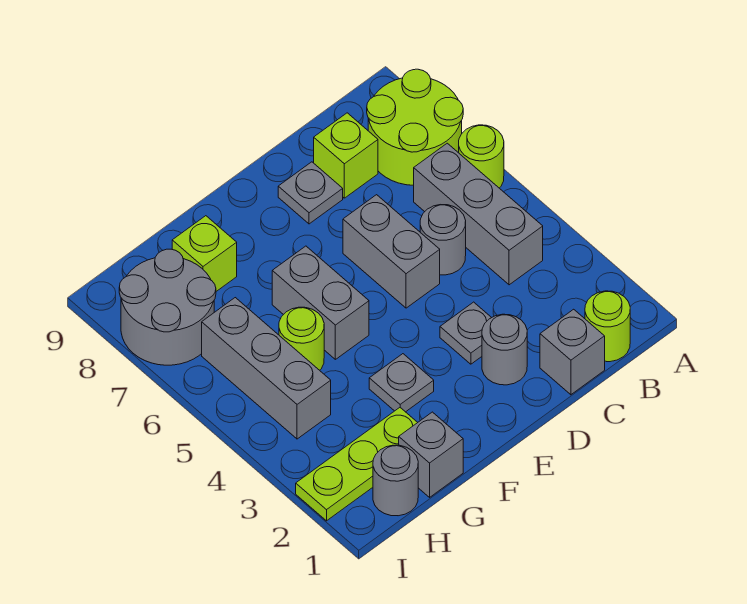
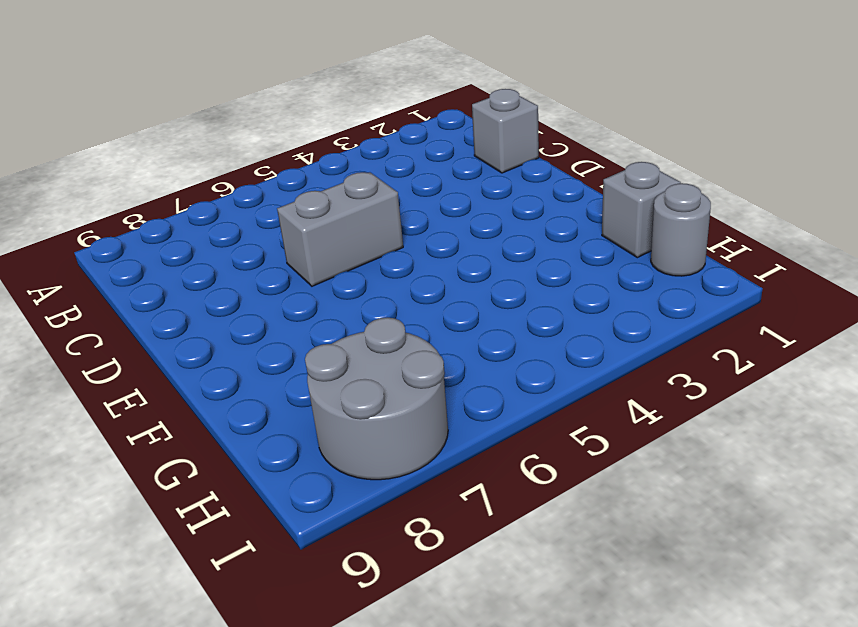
none -> lime round brick A6 level 1
none -> lime round brick A7:B8 level 1
none -> lime round brick B1 level 1

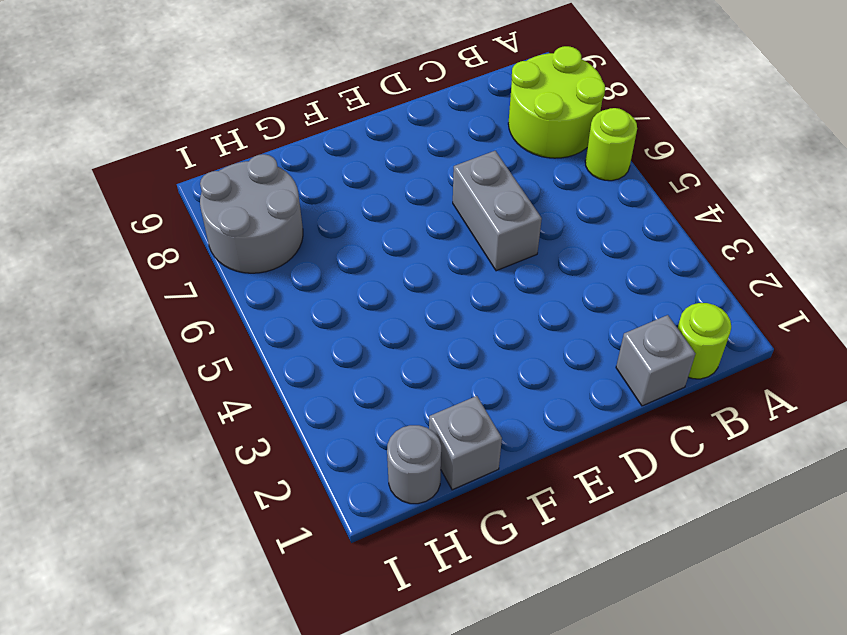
none -> grey brick B4:B6 level 1
none -> grey round brick C5 level 1
none -> lime brick C8 level 1

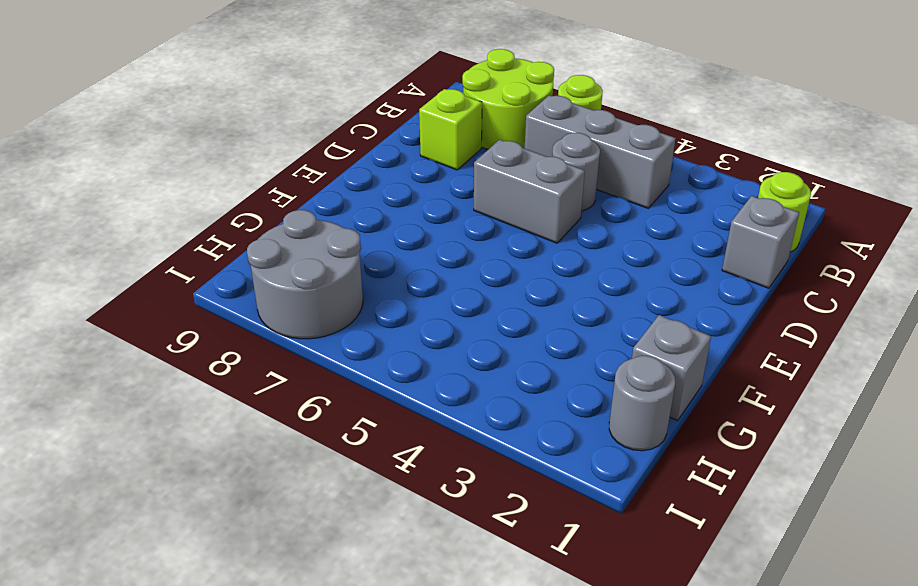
none -> grey round brick D2 level 1
none -> grey plate D3 level 1
none -> grey plate D8 level 1

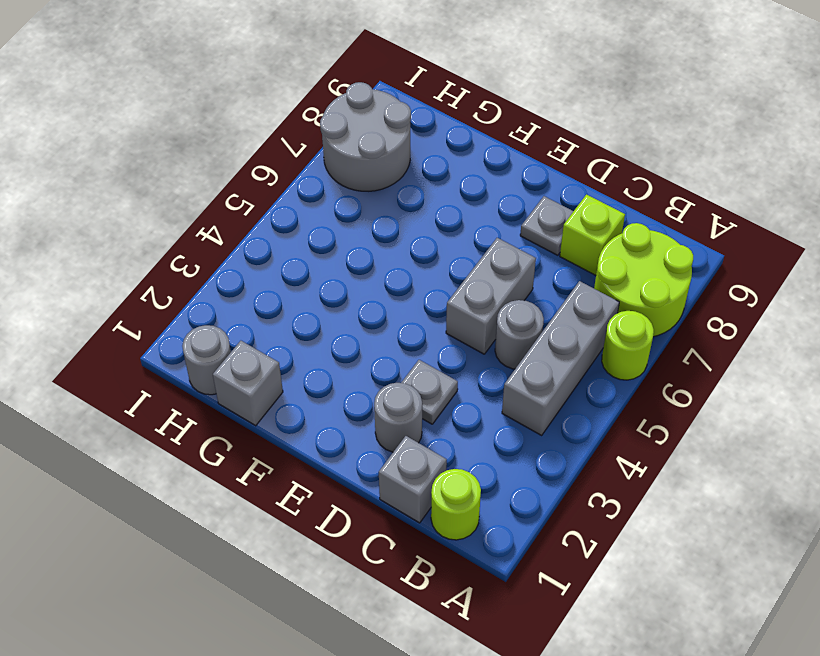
none -> grey plate F3 level 1
none -> grey brick F5:F6 level 1
none -> lime plate G2:I2 level 1

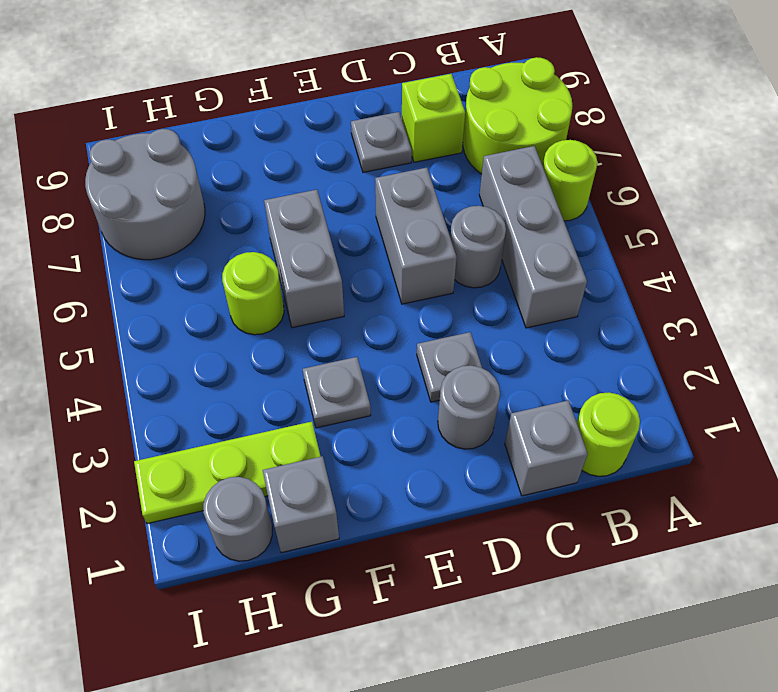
none -> lime brick G8 level 1
none -> grey brick H4:H6 level 1

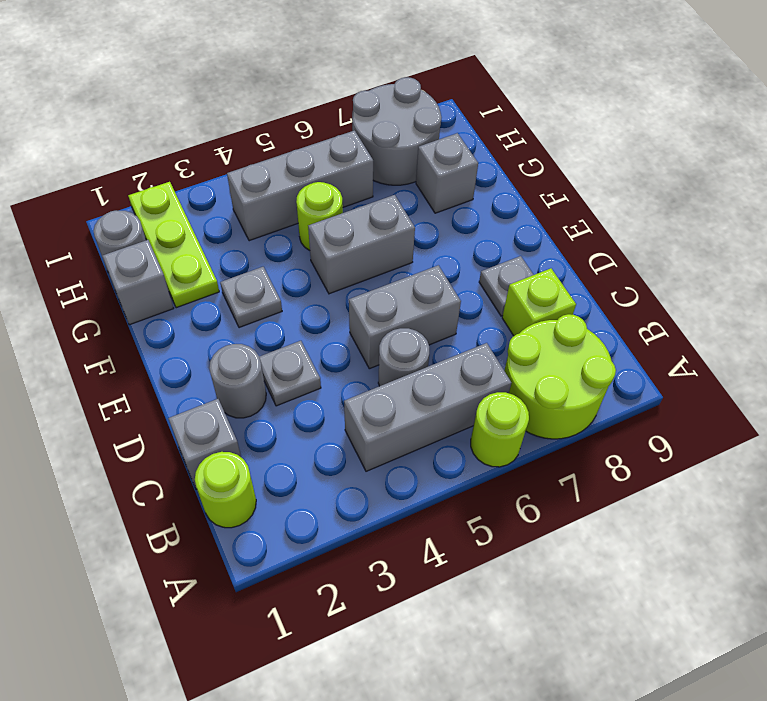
grey brick G8 level 1 -> lime brick G8 level 1

